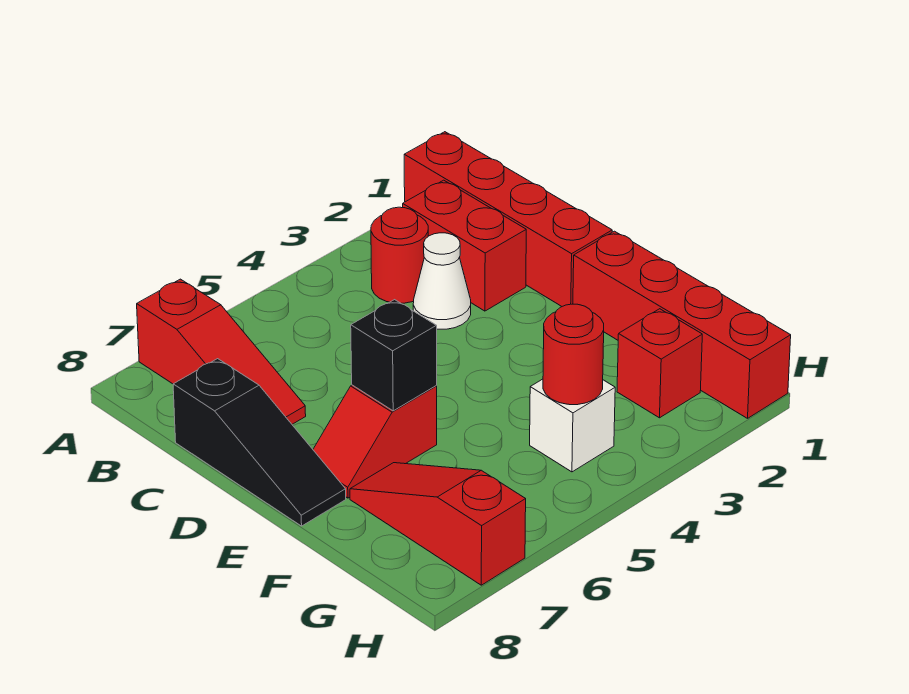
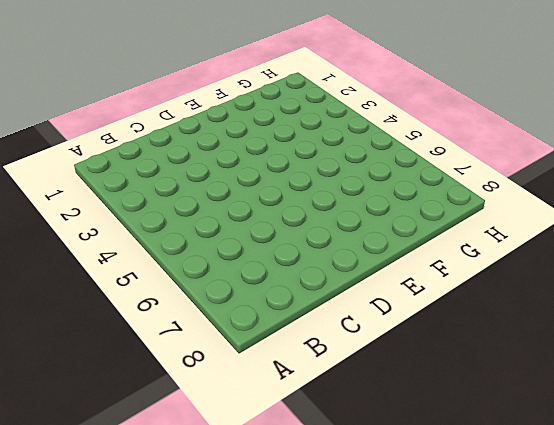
none -> red brick A1:D1 level 1
none -> red slope A7:C7 level 1 top A
none -> red brick B2:C2 level 1

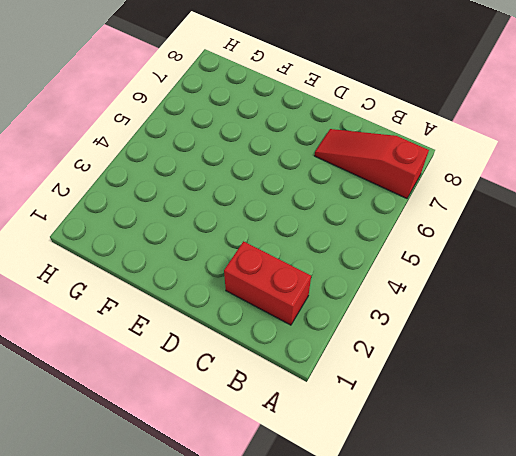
none -> red brick A1:D1 level 1
none -> red round brick B3 level 1
none -> white cone C3 level 1

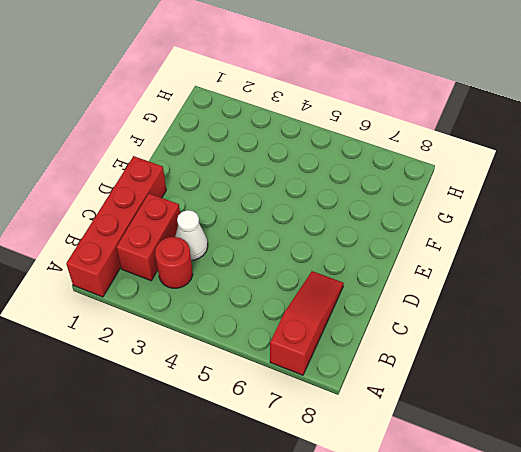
none -> black slope C8:E8 level 1 top C
none -> red brick E1:H1 level 1
none -> red slope E6:E7 level 1 top 6

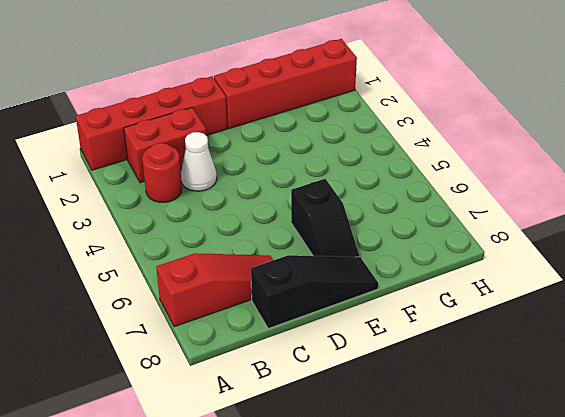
black slope E6:E7 level 1 top 6 -> red slope E6:E7 level 1 top 6
none -> red slope F7:H7 level 1 top H
none -> red brick G2 level 1
none -> white brick G4 level 1

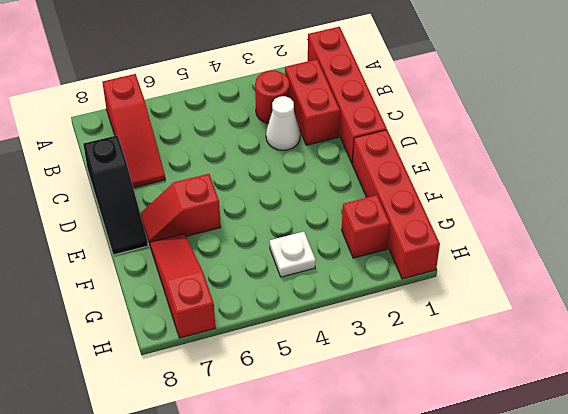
white plate G4 level 1 -> white brick G4 level 1
none -> black brick E6 level 2
none -> red round brick G4 level 2

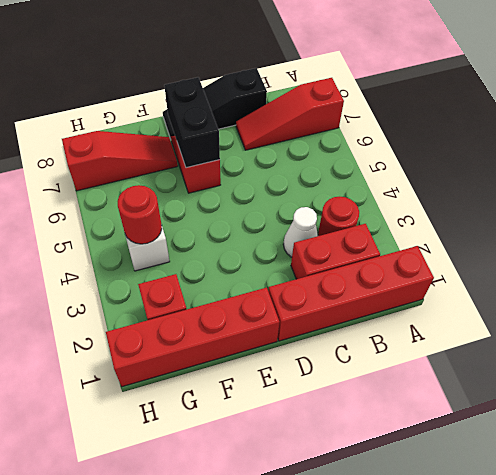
black brick E6:E7 level 2 -> black brick E6 level 2

